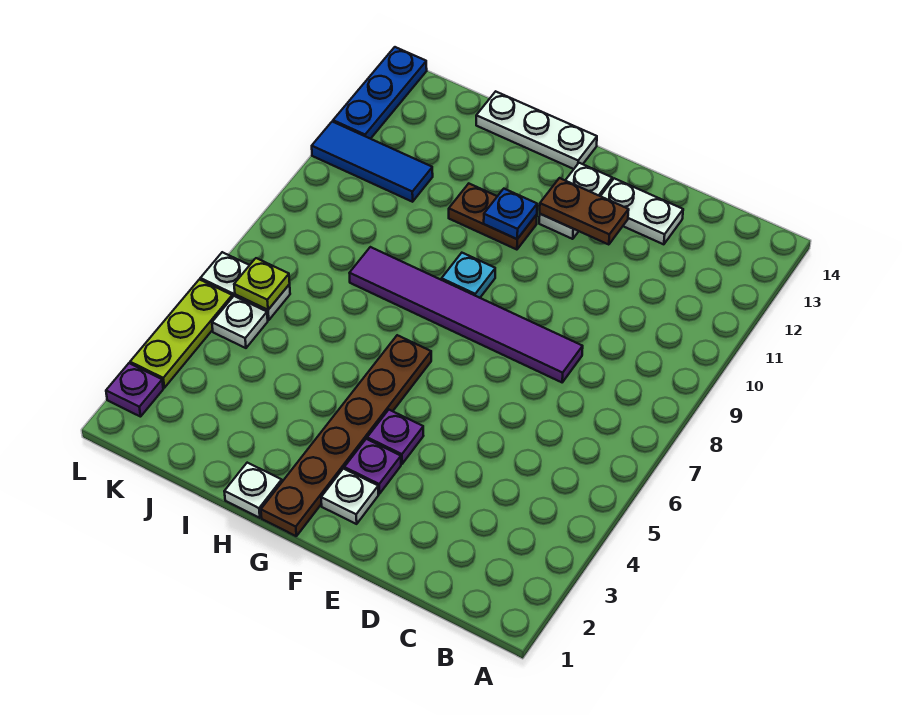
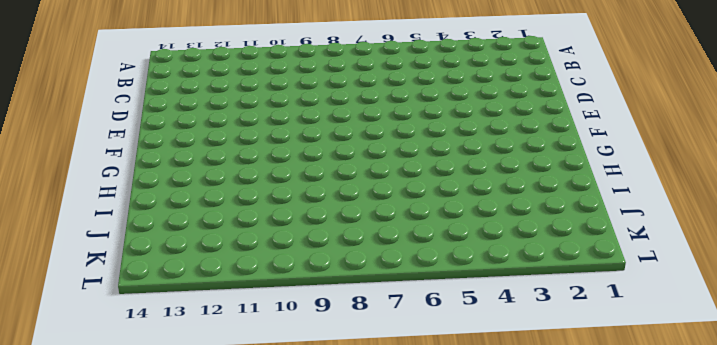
none -> purple tile D8:I8 level 1
none -> white plate D13:E13 level 1
none -> white plate F2 level 1

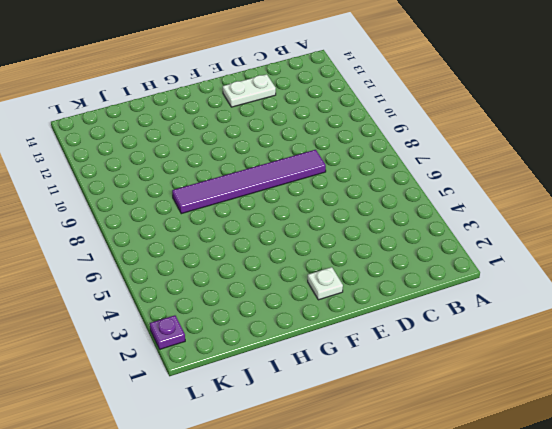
none -> purple plate F3 level 1
none -> purple plate F4 level 1
none -> white plate F12:F13 level 1

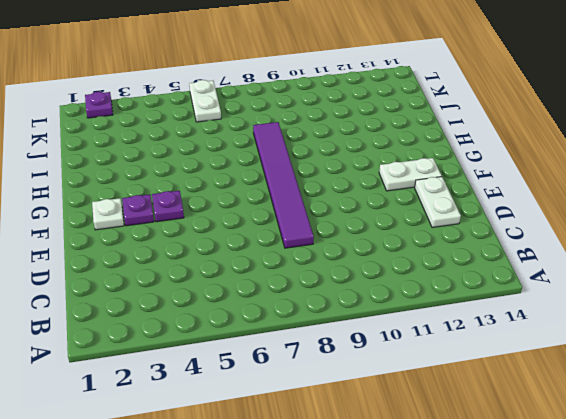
none -> brown plate G1:G6 level 1
none -> cyan plate G9 level 1
none -> brown plate G11:H11 level 1

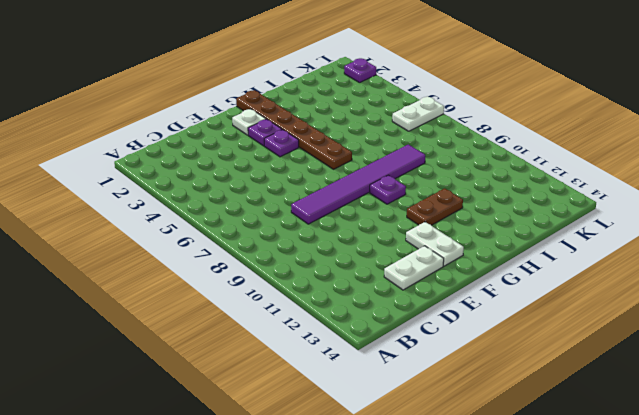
purple plate G9 level 1 -> cyan plate G9 level 1
none -> white plate G14:I14 level 1
none -> white plate H1 level 1
none -> blue tile J11:L11 level 1

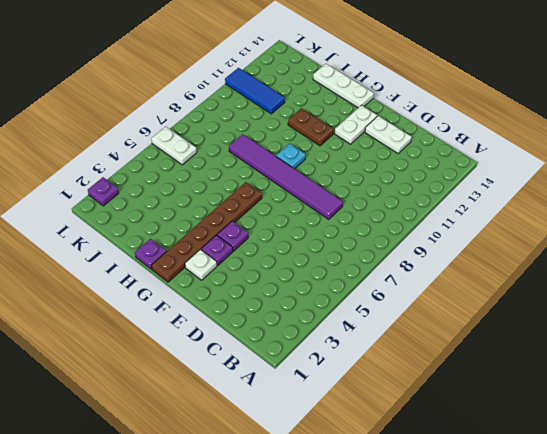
purple plate H1 level 1 -> white plate H1 level 1
none -> white plate K5 level 1
none -> lime plate L3:L5 level 1
none -> blue plate L12:L14 level 1

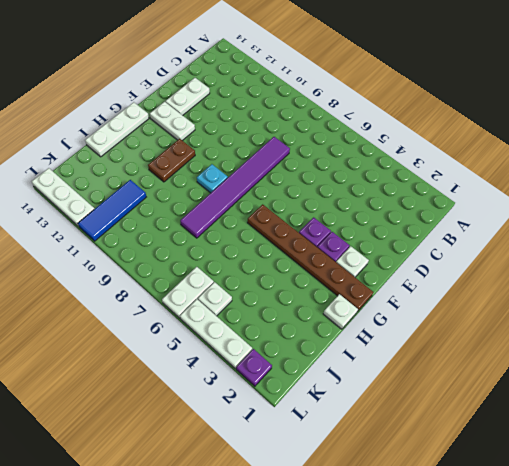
white plate L3:L5 level 1 -> lime plate L3:L5 level 1
white plate L12:L14 level 1 -> blue plate L12:L14 level 1
none -> brown plate E12:F12 level 2
none -> blue plate G11 level 2
none -> lime plate K6 level 2

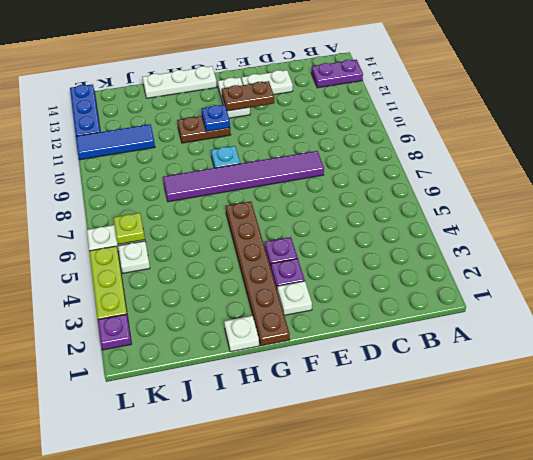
purple plate A13:B13 level 1 -> none

